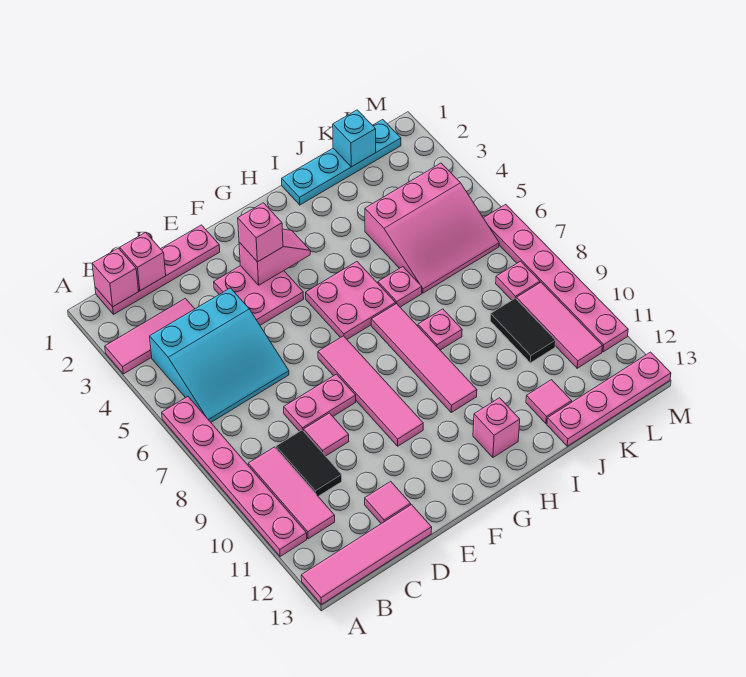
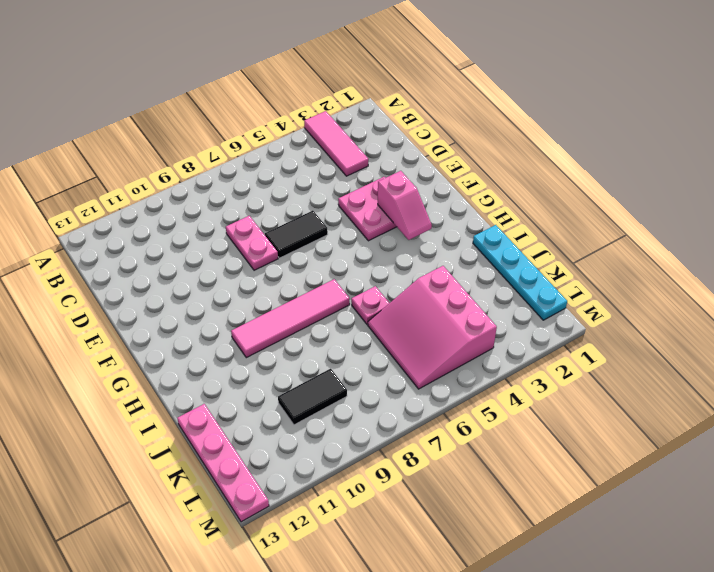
black tile E6:E7 level 1 -> black tile C9:C10 level 1
none -> pink plate A6:A11 level 1
none -> pink tile A13:D13 level 1
none -> pink plate B1:E1 level 1
none -> cyan slope B4:D6 level 1 top 4

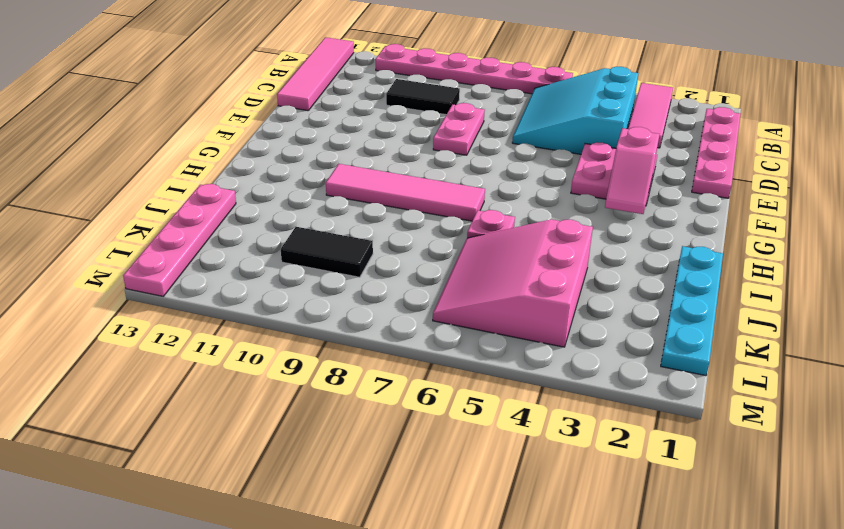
none -> pink tile B9:B11 level 1
none -> pink tile D9 level 1
none -> pink tile D12 level 1
none -> pink tile F7:F10 level 1

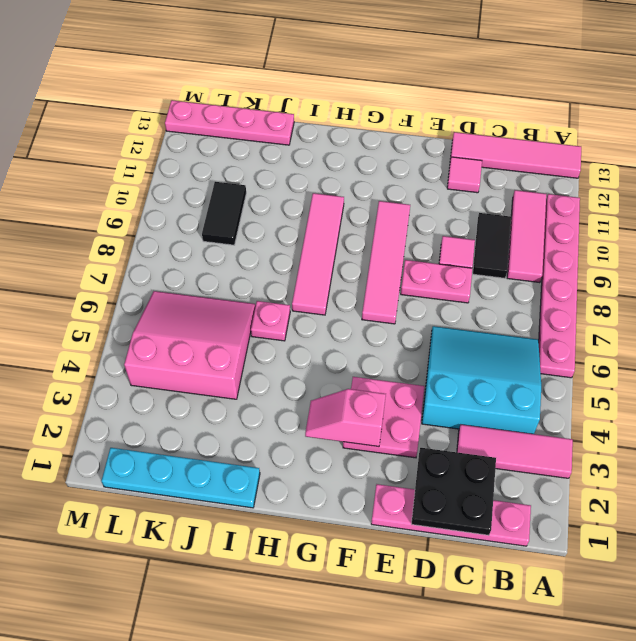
black plate C1:D2 level 2 -> pink brick C1 level 2
none -> pink plate G5:H6 level 1
none -> pink brick H12 level 1
none -> pink plate I8 level 1
none -> pink tile J12 level 1

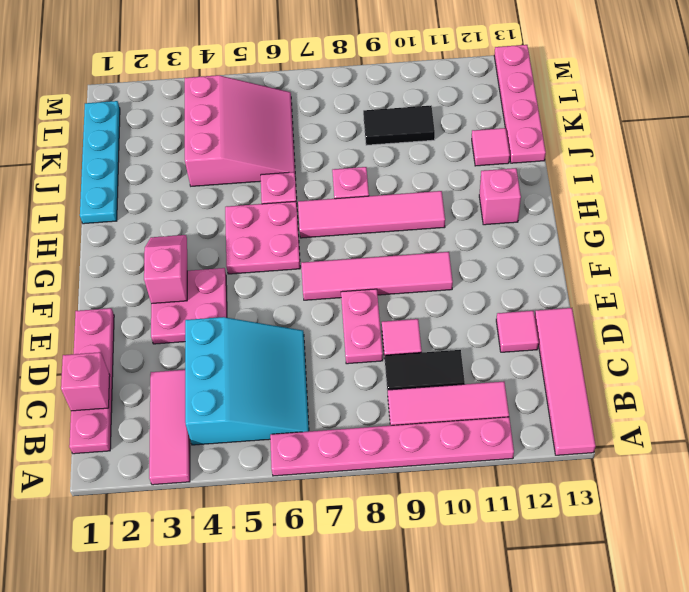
none -> pink plate L8 level 1
none -> pink tile L9:L11 level 1
none -> pink plate M6:M11 level 1
none -> pink brick B1 level 2

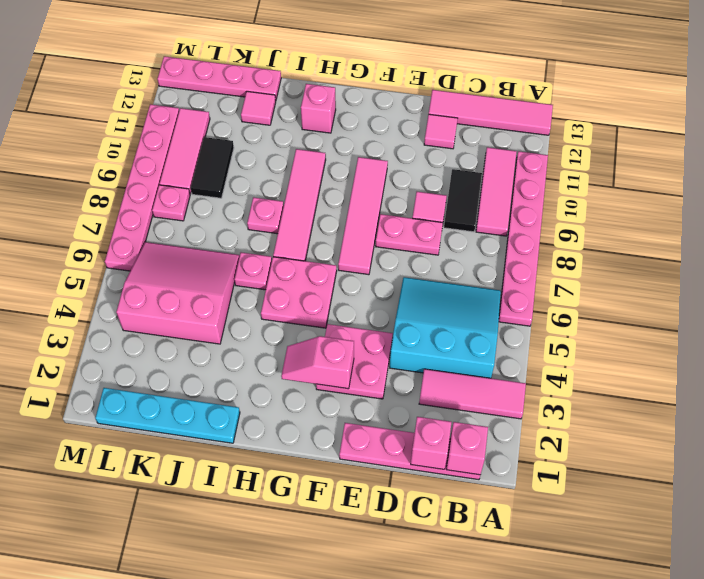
none -> cyan brick K1 level 2
none -> pink brick F3 level 3

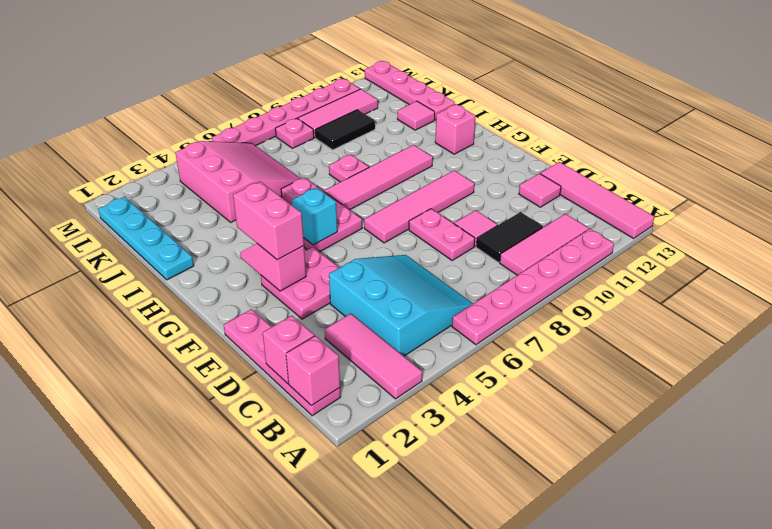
pink brick F3:G3 level 3 -> pink brick F3 level 3
cyan brick G5 level 2 -> cyan brick K1 level 2

